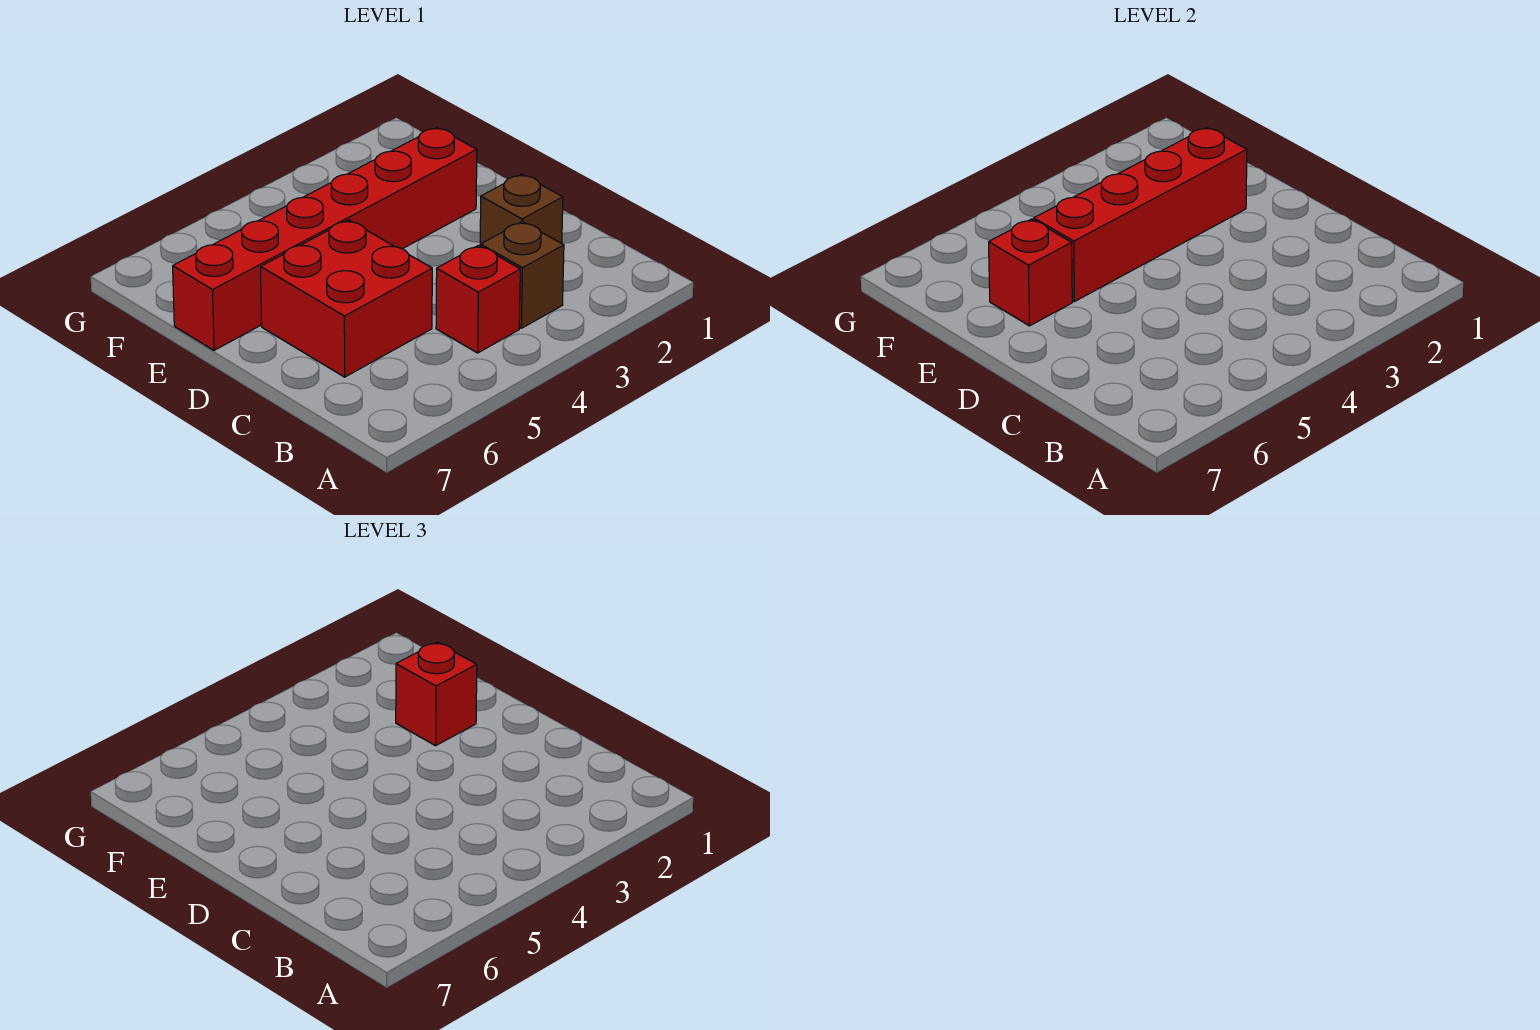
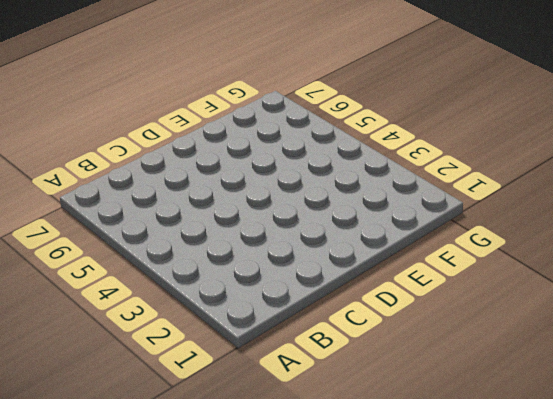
none -> brown brick B3 level 1
none -> red brick B4 level 1

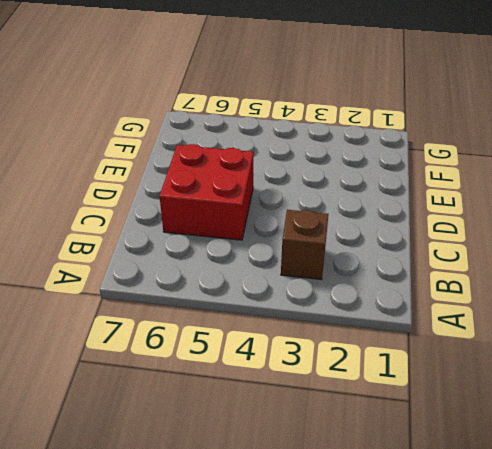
none -> red brick B4 level 1
none -> brown brick C2 level 1

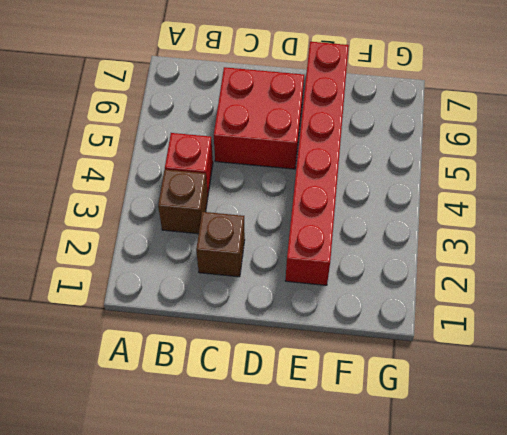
none -> red brick E2:E5 level 2
none -> red brick E6 level 2

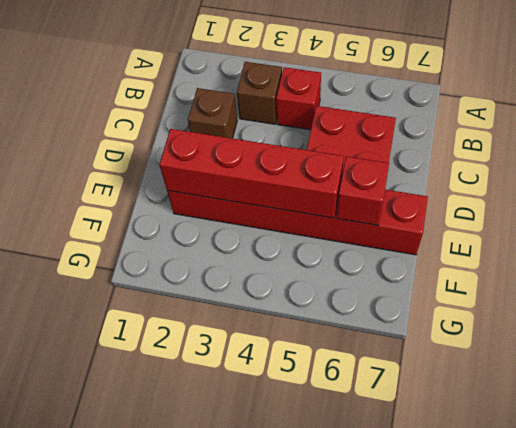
none -> red brick E2 level 3

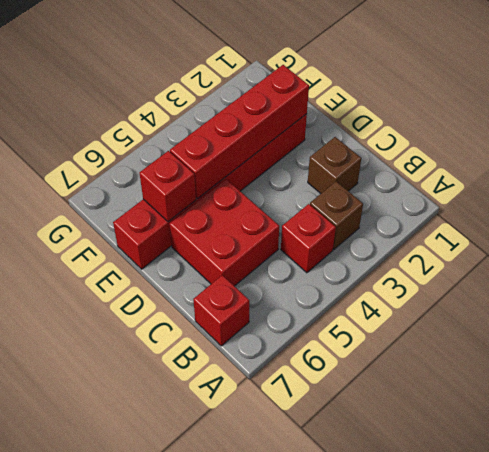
red brick B7 level 1 -> red brick E2 level 3

